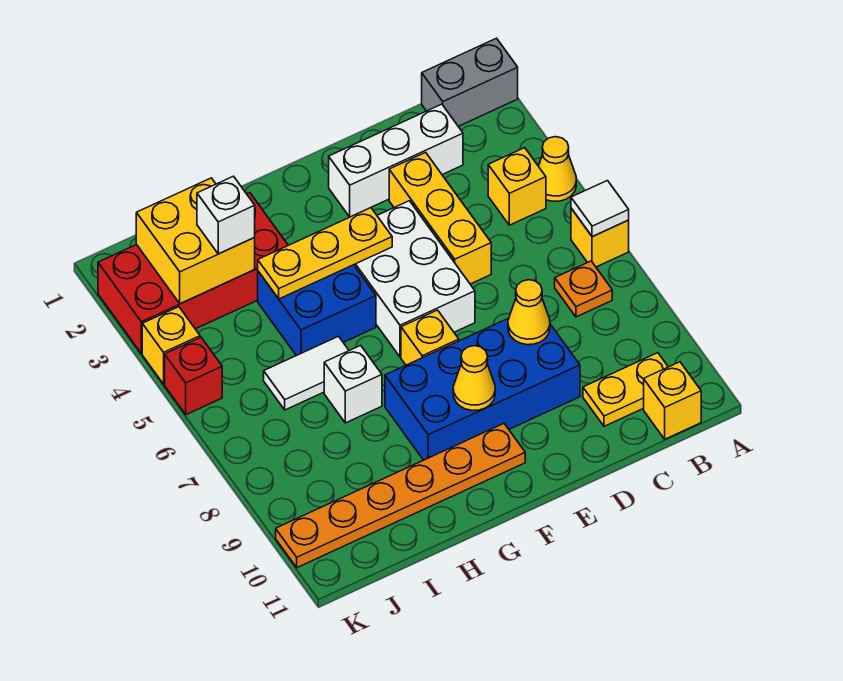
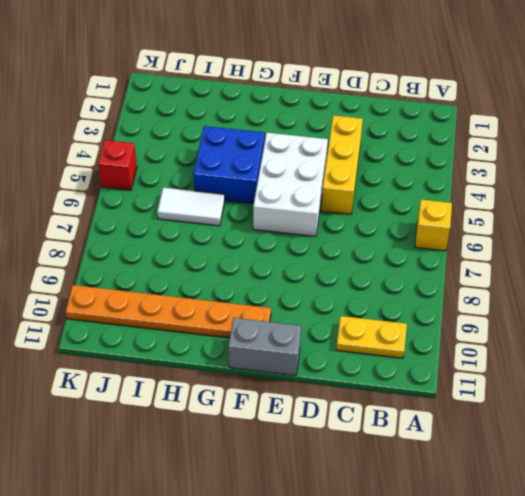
grey brick E11:F11 level 1 -> grey brick A1:B1 level 1
none -> yellow cone A4 level 1
none -> yellow brick B4 level 1
none -> orange plate B7 level 1

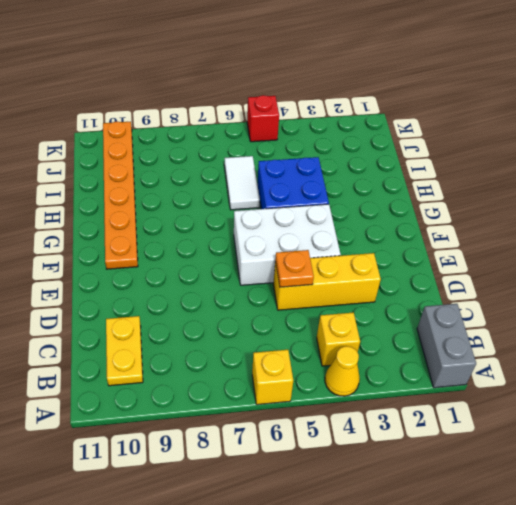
orange plate D5 level 2 -> orange plate B7 level 1
none -> yellow brick B11 level 1
none -> white brick C2:E2 level 1
none -> blue brick D8:G9 level 1

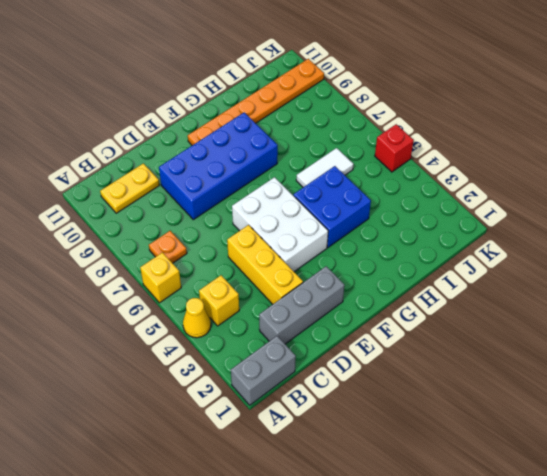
grey brick C2:E2 level 1 -> white brick C2:E2 level 1
none -> yellow brick B11 level 1
none -> yellow brick F7 level 1
none -> red brick H2:K3 level 1

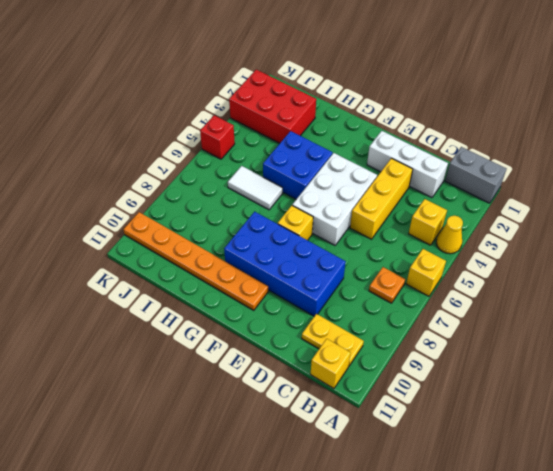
red brick I2:K3 level 1 -> red brick H2:K3 level 1
none -> white brick H7 level 1
none -> yellow brick K4 level 1
none -> white tile A6 level 2

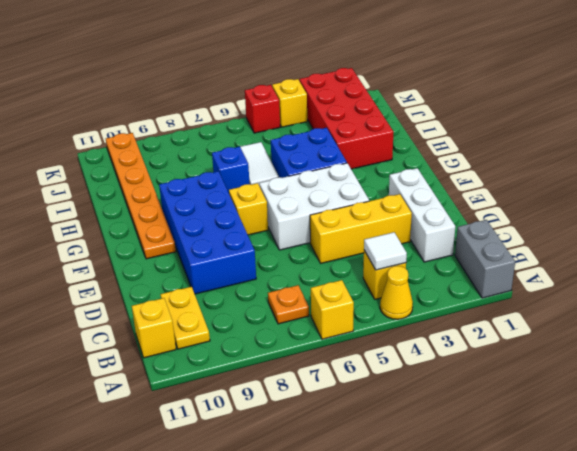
white tile B4 level 2 -> white tile A6 level 2
blue brick H7 level 1 -> white brick H7 level 1
none -> yellow cone D8 level 2
none -> yellow plate F4:H4 level 2
none -> yellow cone F9 level 2

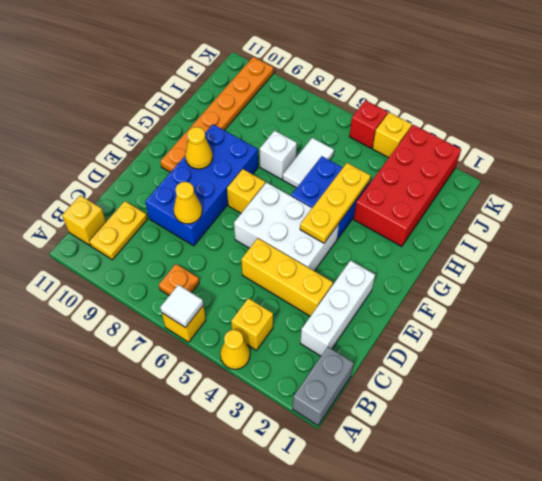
none -> yellow brick I2:J3 level 2
none -> white brick I3 level 3

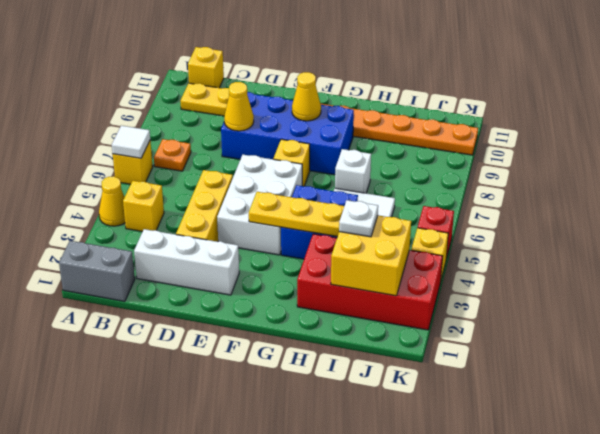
white plate I3 level 3 -> white brick I3 level 3

